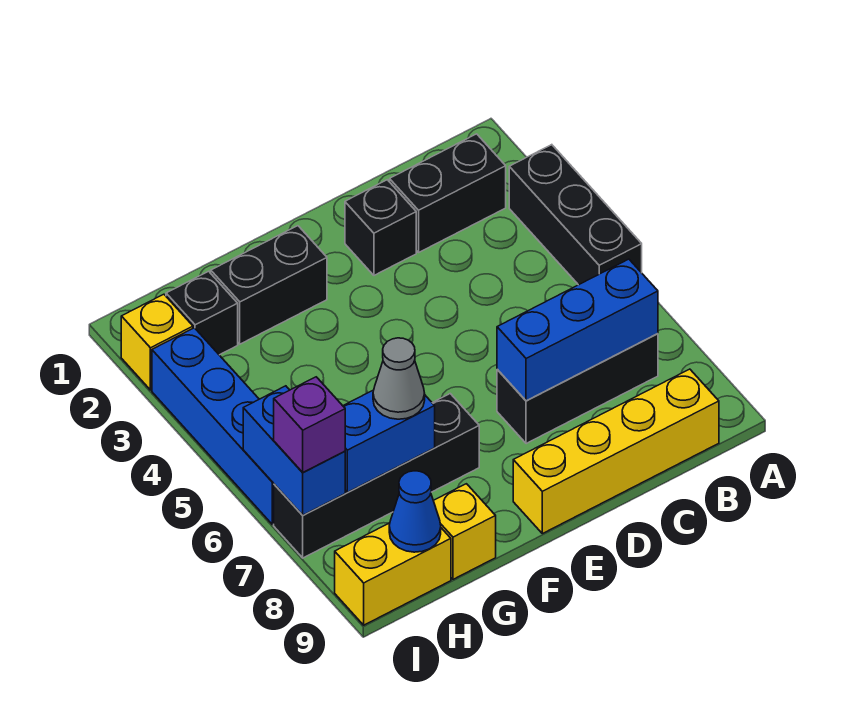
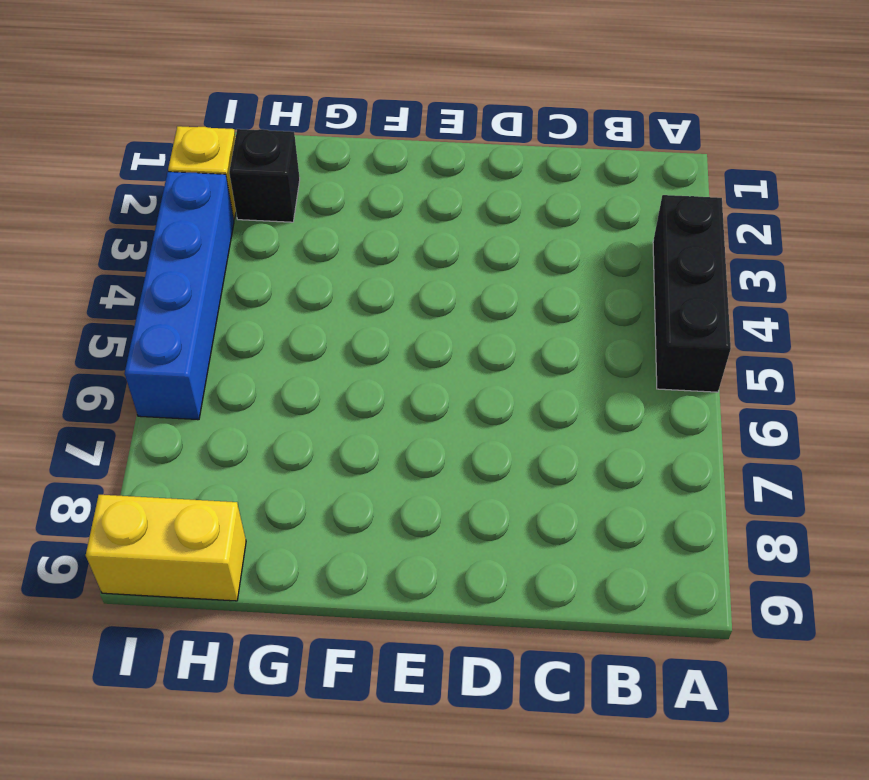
none -> black brick B2:C2 level 1
none -> black brick B7:D7 level 1
none -> yellow brick B9:E9 level 1

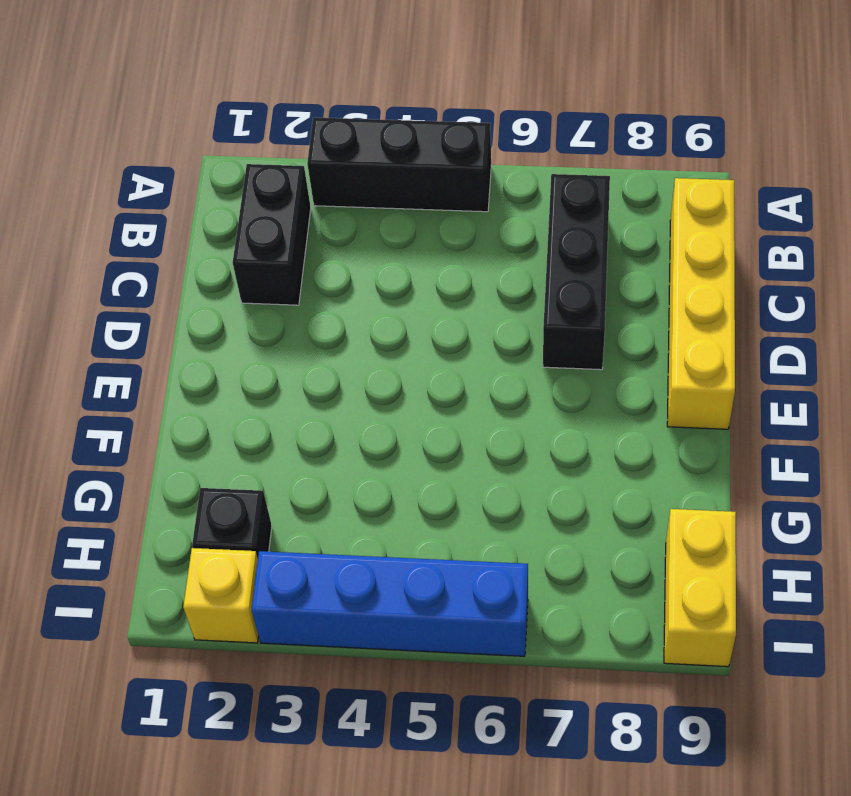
none -> black brick D2 level 1
none -> black brick F2:G2 level 1
none -> black brick F7:I7 level 1

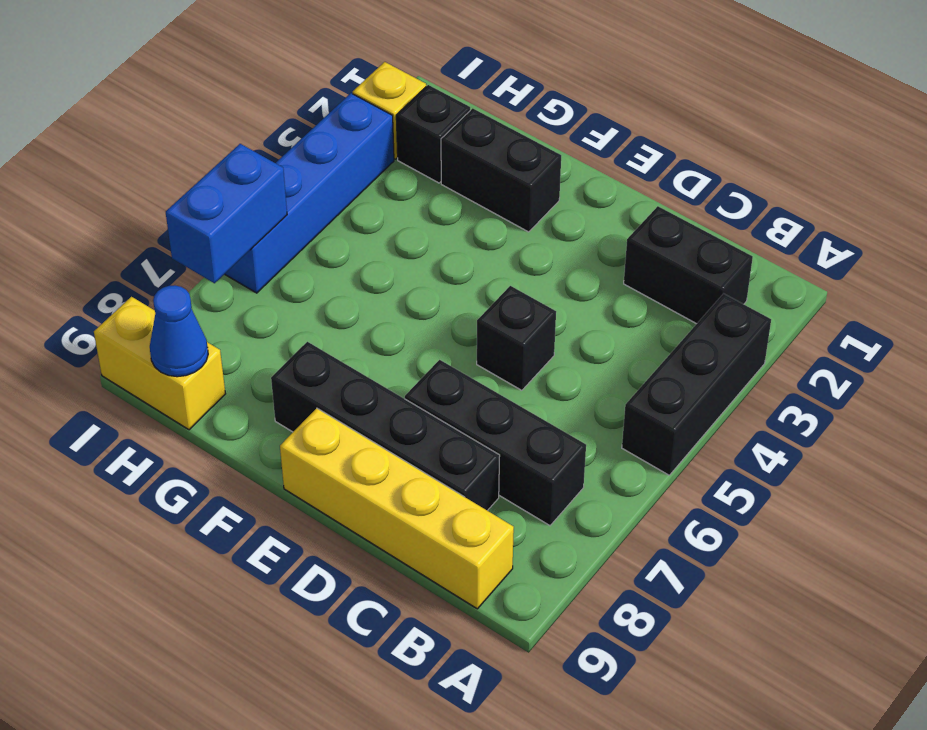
black brick C8:F8 level 1 -> black brick F7:I7 level 1
black brick D5 level 1 -> black brick D2 level 1
none -> yellow brick G9 level 1
none -> blue brick B7:D7 level 2
none -> blue brick G7:H7 level 2

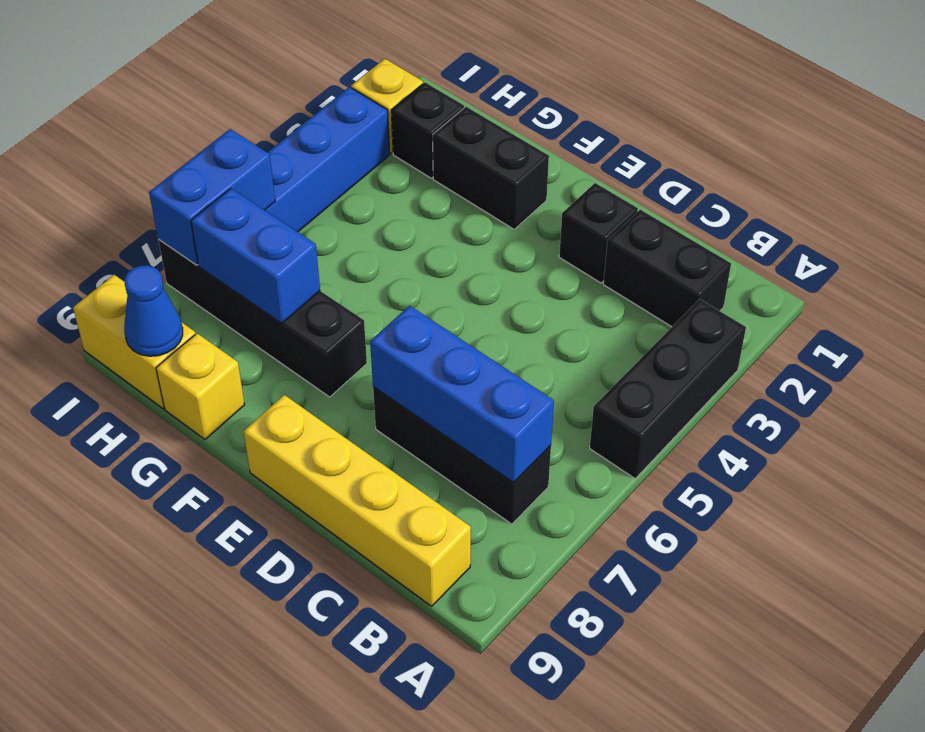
none -> grey cone G7 level 3
none -> purple brick I7 level 3

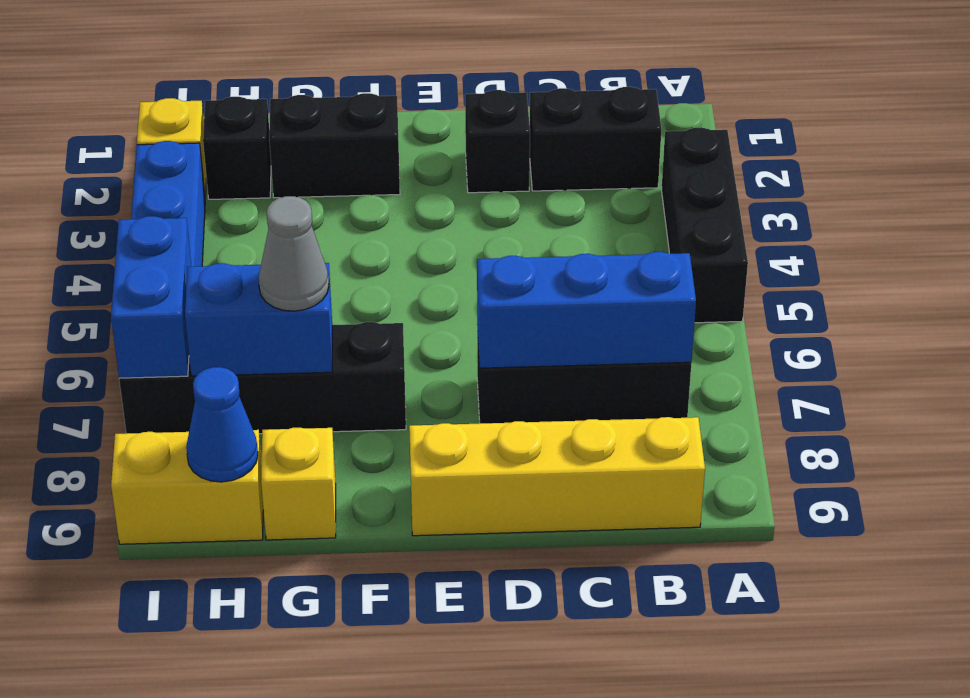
none -> purple brick I7 level 3

